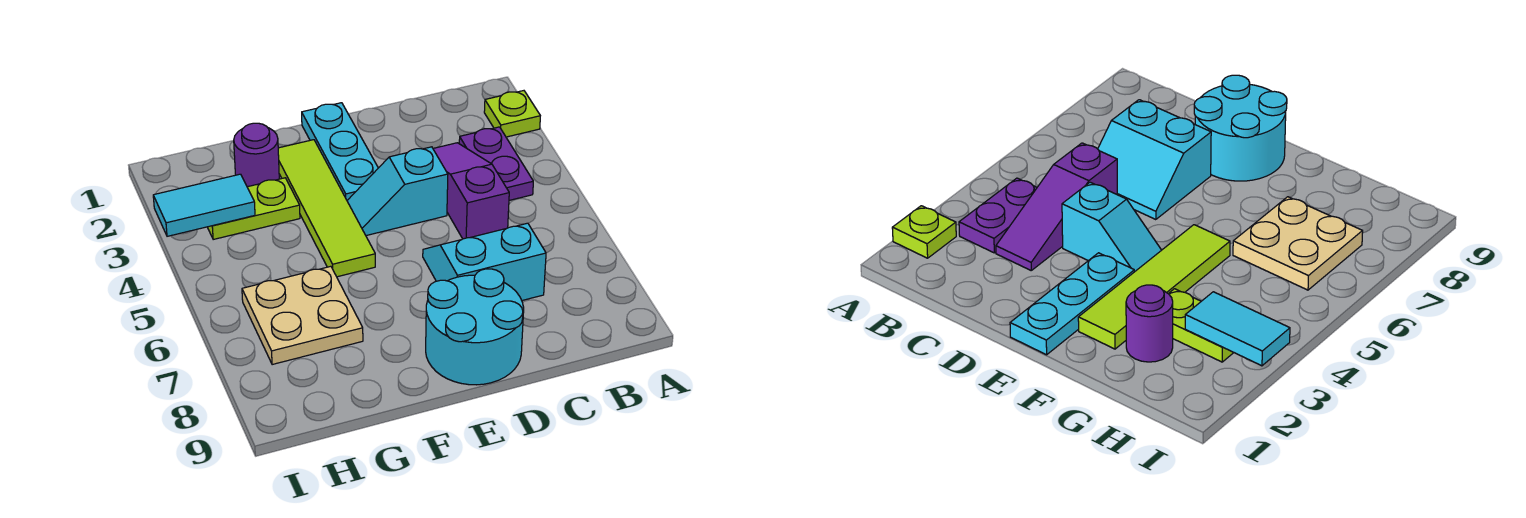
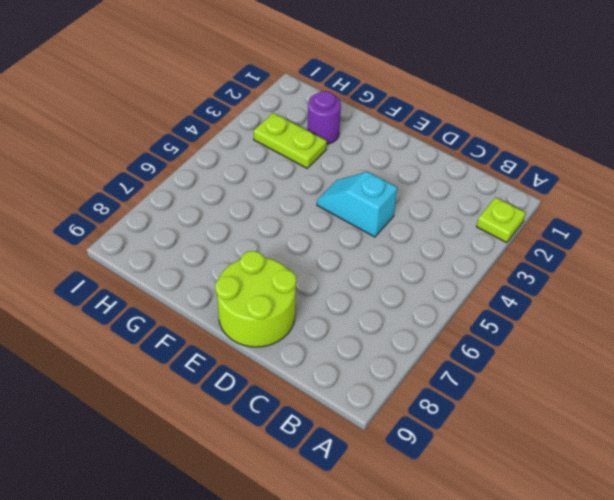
lime round brick D8:E9 level 1 -> cyan round brick D8:E9 level 1
none -> purple plate B3:B4 level 1
none -> purple slope C3:C5 level 1 top 5
none -> cyan slope C6:D7 level 1 top 7

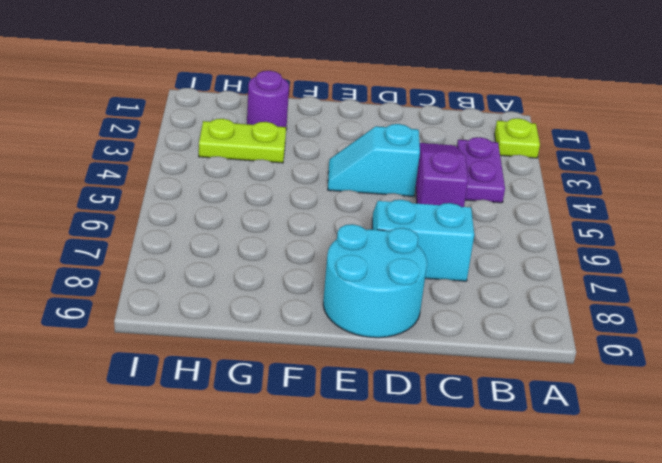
none -> cyan plate E1:E3 level 1
none -> lime tile F2:F5 level 1
none -> tan plate G6:H7 level 1

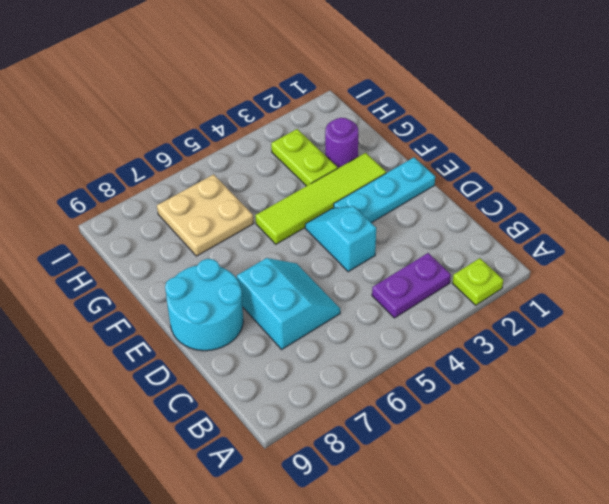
none -> purple slope C3:C5 level 1 top 5
none -> cyan tile H3:I3 level 2

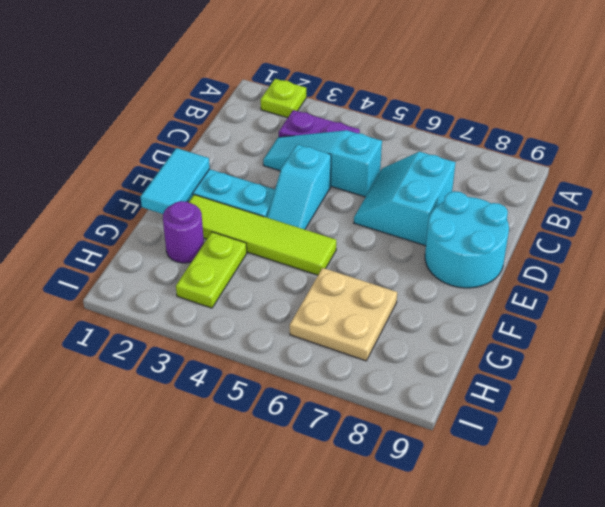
cyan slope C3:C5 level 1 top 5 -> purple slope C3:C5 level 1 top 5
cyan tile E1:F1 level 2 -> cyan tile H3:I3 level 2

